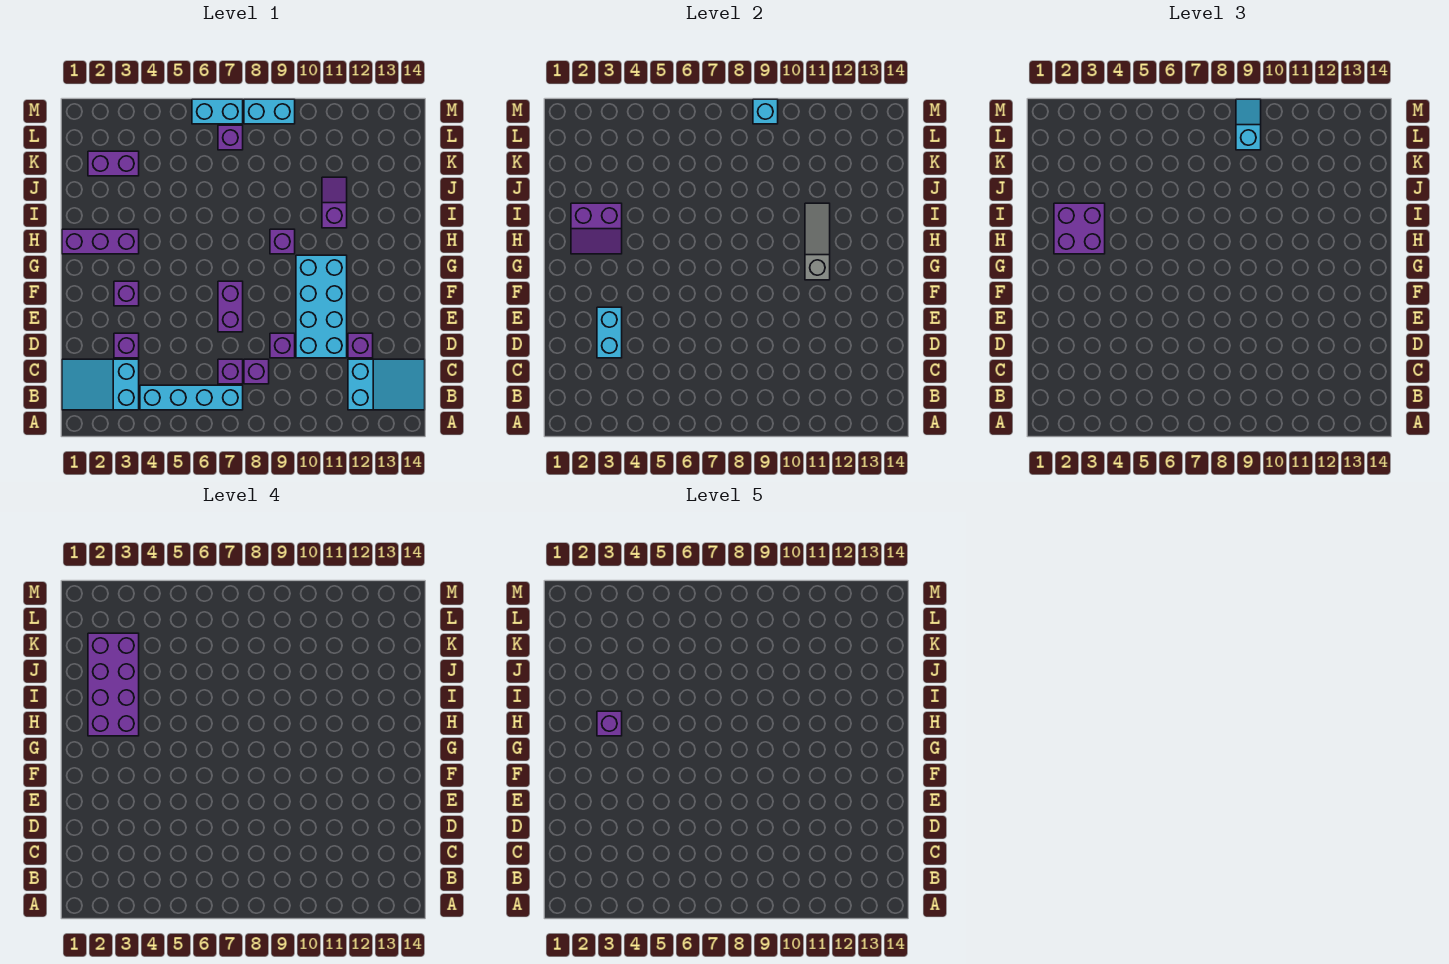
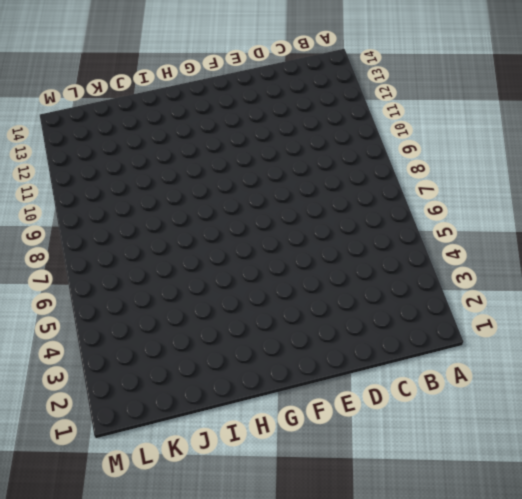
none -> cyan slope B1:C3 level 1 top 3
none -> cyan brick B4:B7 level 1
none -> cyan slope B12:C14 level 1 top 12

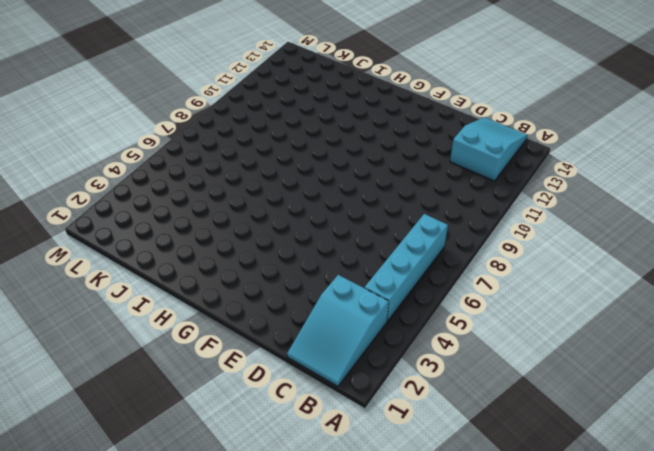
none -> purple brick C7 level 1
none -> purple brick C8 level 1
none -> purple brick D3 level 1

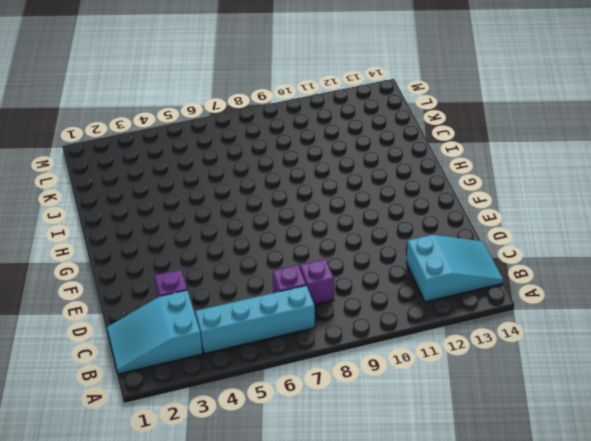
none -> purple brick D9 level 1
none -> cyan brick D10:G11 level 1
none -> purple brick D12 level 1

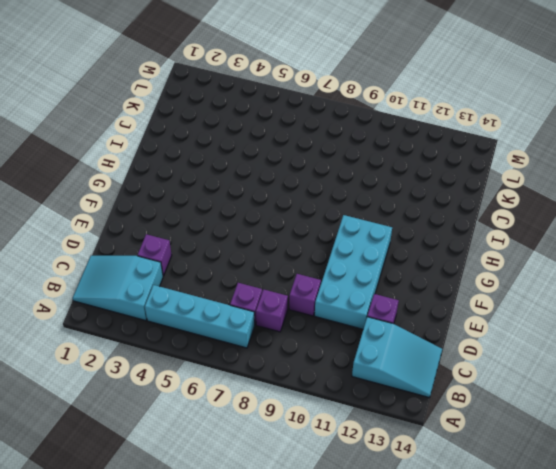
none -> purple brick E7:F7 level 1
none -> purple brick F3 level 1
none -> purple brick H1:H3 level 1

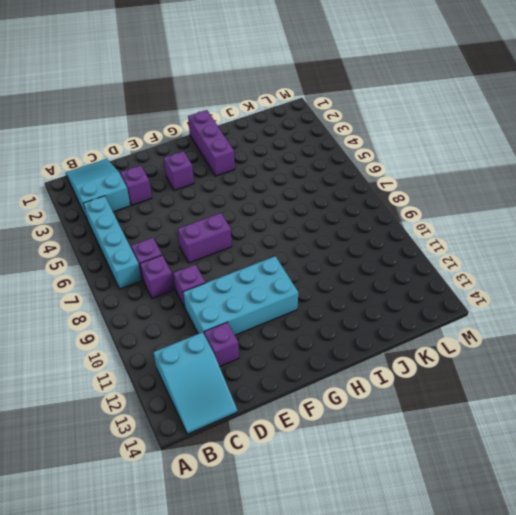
none -> purple brick H9 level 1
none -> purple slope I11:J11 level 1 top I
none -> purple brick K2:K3 level 1

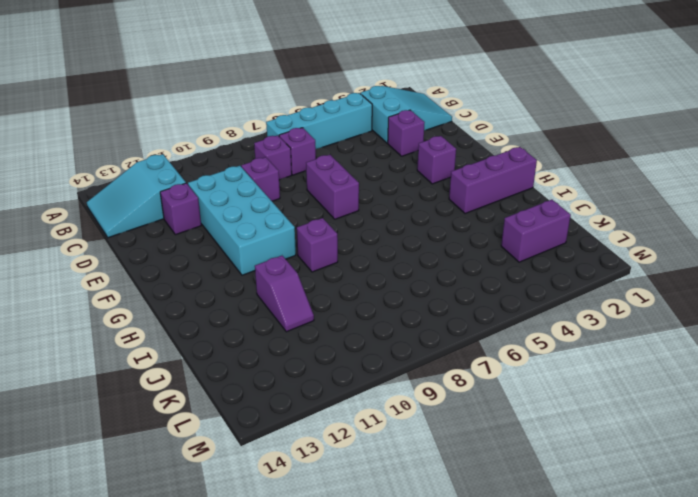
none -> purple brick L7 level 1
none -> cyan brick M6:M7 level 1
none -> cyan brick M8:M9 level 1

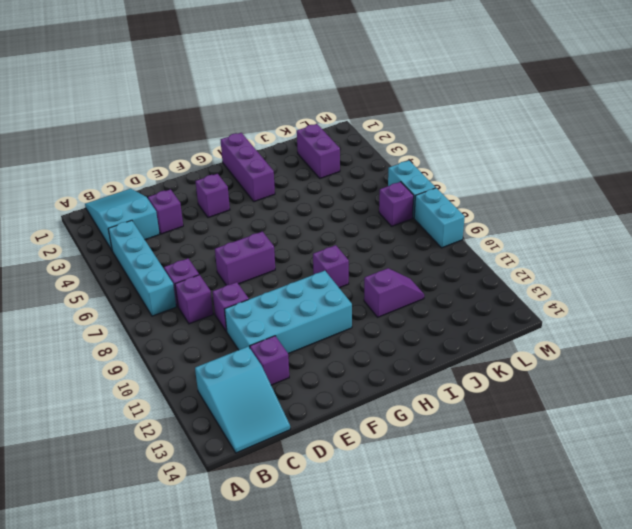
none -> cyan brick D3:E3 level 2
none -> grey slope G11:I11 level 2 top G
none -> purple slope H2:I3 level 2 top I

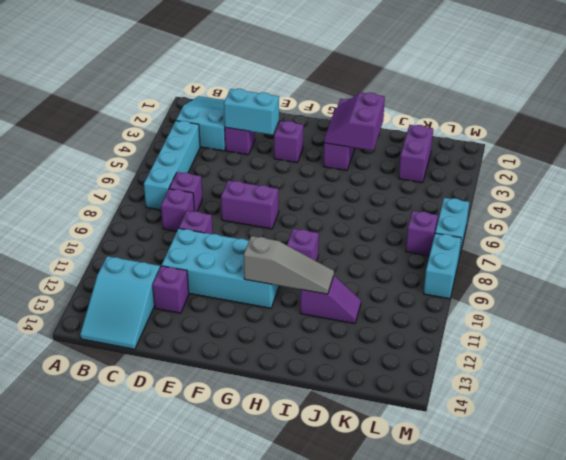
none -> cyan brick M9 level 2
none -> purple brick H2:I3 level 3
none -> cyan slope L9:M9 level 3 top L

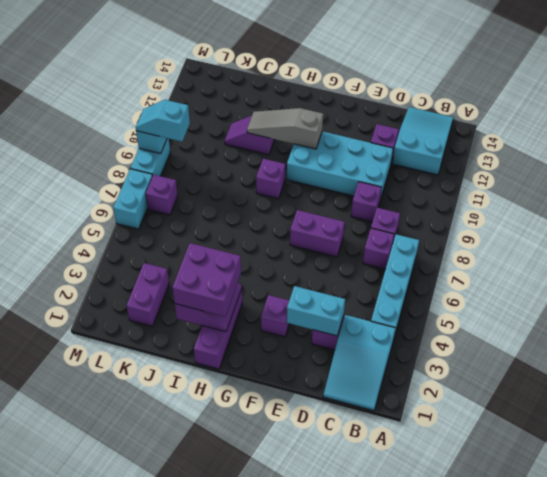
none -> purple brick H2:K3 level 4
none -> purple brick H3 level 5

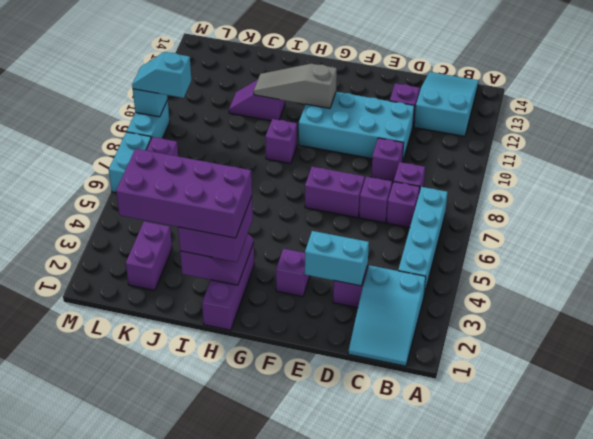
purple brick D7 level 1 -> purple brick H3 level 5

